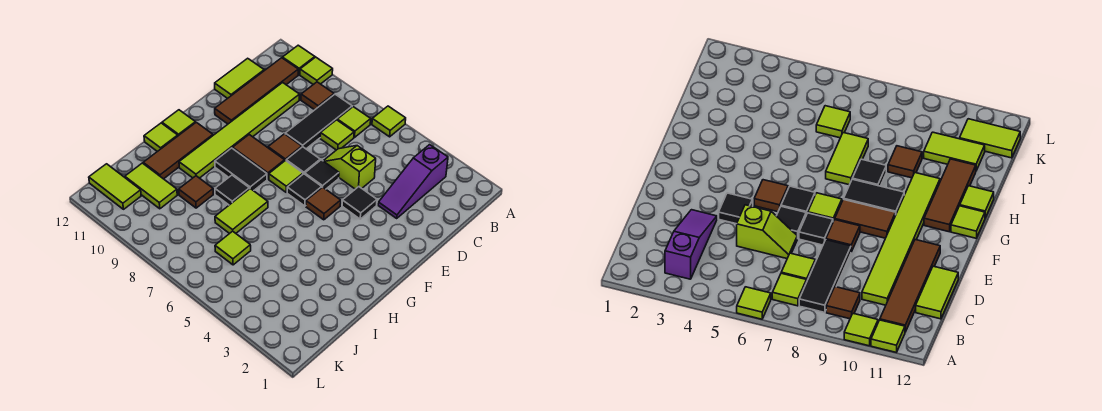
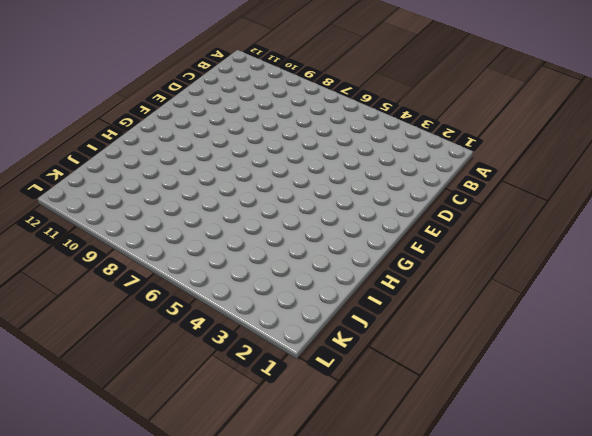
none -> lime tile A6 level 1
none -> lime tile A10 level 1
none -> lime tile A11 level 1
none -> purple slope B3:D3 level 1 top B

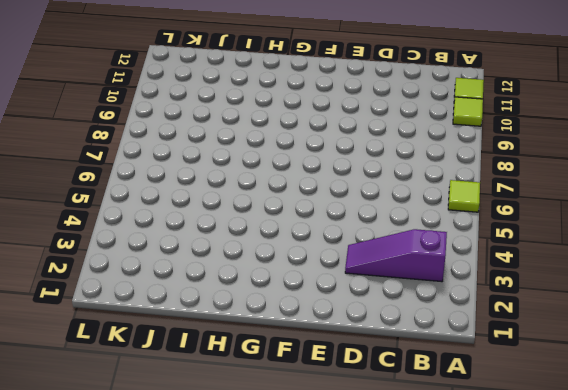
none -> lime tile B7 level 1
none -> black tile B8:D8 level 1
none -> brown tile B9 level 1
none -> brown tile B11:E11 level 1

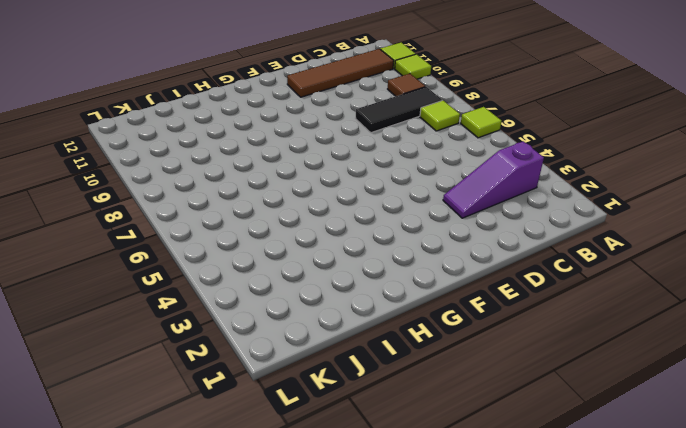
none -> lime tile C7 level 1
none -> lime tile C10:H10 level 1
none -> lime tile C12:D12 level 1
none -> lime slope D5:D6 level 1 top 5

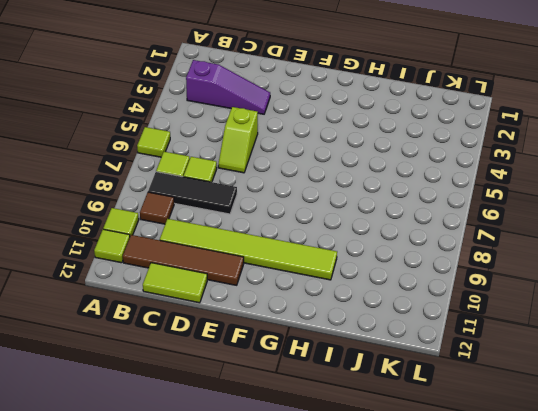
none -> black tile E4 level 1
none -> black tile E6 level 1
none -> black tile E7 level 1
none -> brown tile E8 level 1

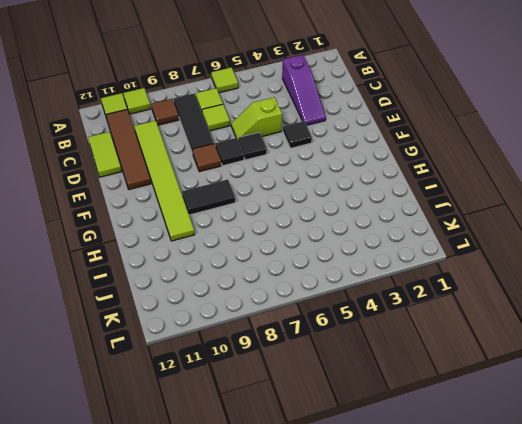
none -> brown tile F5 level 1
none -> black tile F6 level 1
none -> lime tile F7 level 1
none -> brown tile F8:F9 level 1

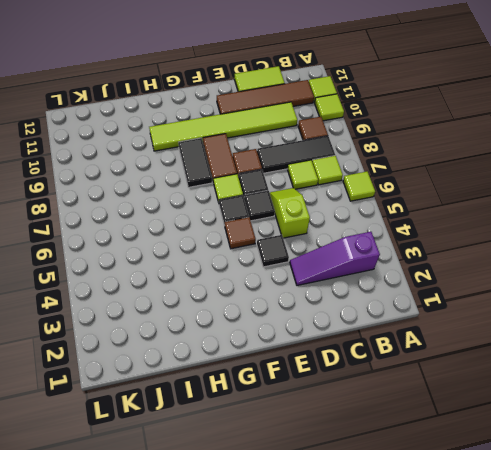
none -> brown tile G11:I11 level 1
none -> lime tile G12 level 1
none -> lime tile H7:I7 level 1
none -> black tile H8 level 1

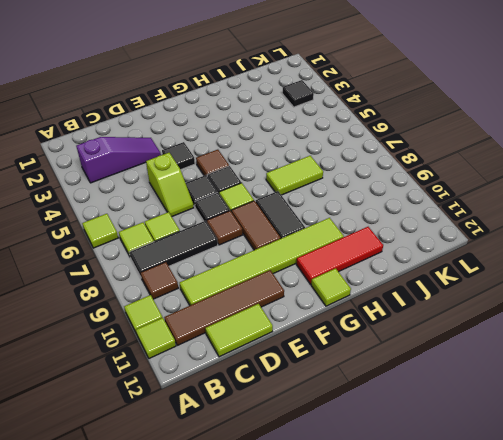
red tile G11:I11 level 1 -> brown tile G11:I11 level 1
black tile K3 level 1 -> black tile H8 level 1
none -> lime tile H12 level 1
none -> brown tile I9 level 1
none -> lime tile J6 level 1
none -> lime tile J10:J11 level 1

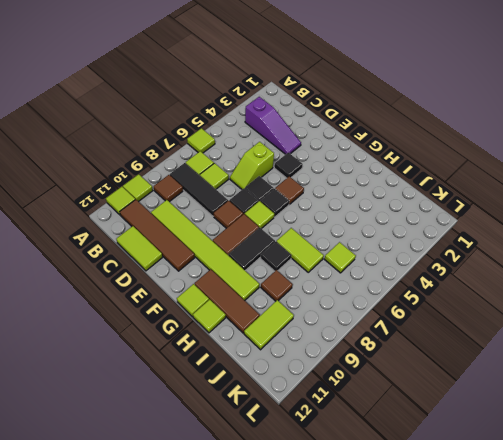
none -> lime tile K11:K12 level 1

